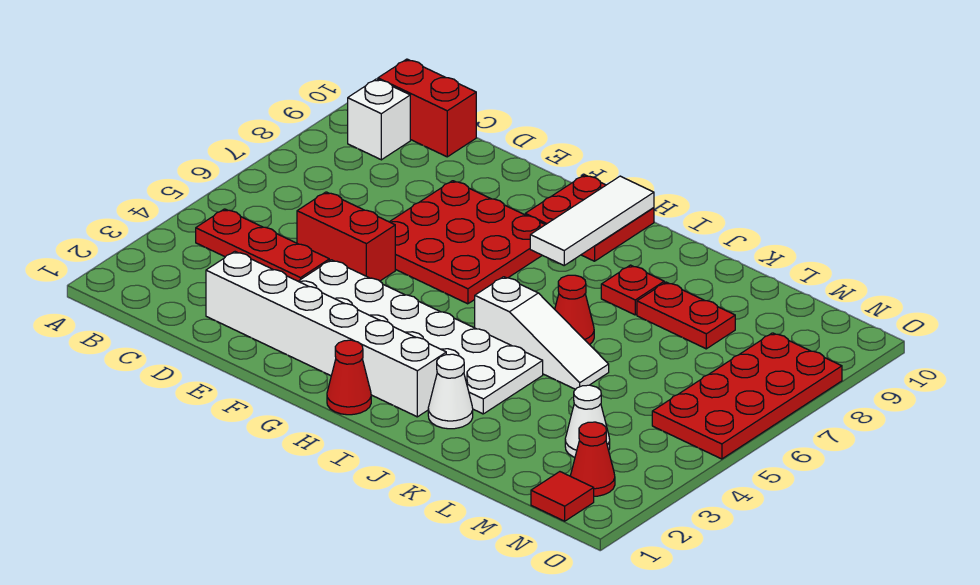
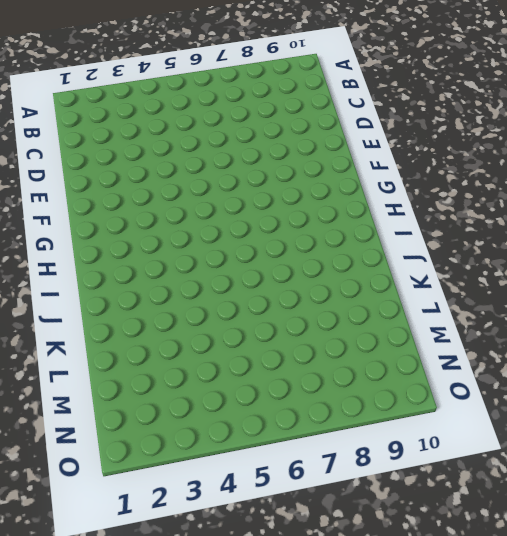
none -> red plate B4:D4 level 1
none -> white brick B9 level 1
none -> red brick B10:C10 level 1

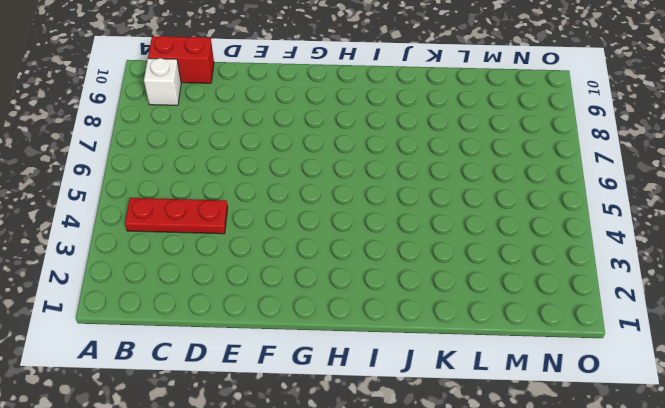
none -> white brick D2:I2 level 1
none -> red brick D5:E5 level 1
none -> white plate E3:J4 level 1

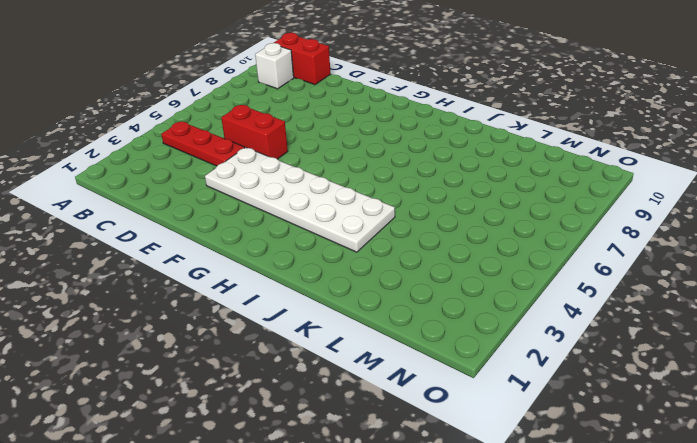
none -> white brick D2:I2 level 1
none -> red plate E6:G8 level 1
none -> red plate G9:H10 level 1

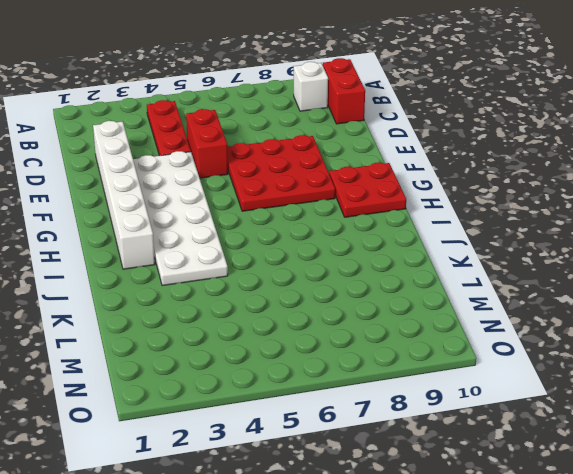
none -> red cone H1 level 1
none -> white slope I5:K5 level 1 top I
none -> white cone J2 level 1

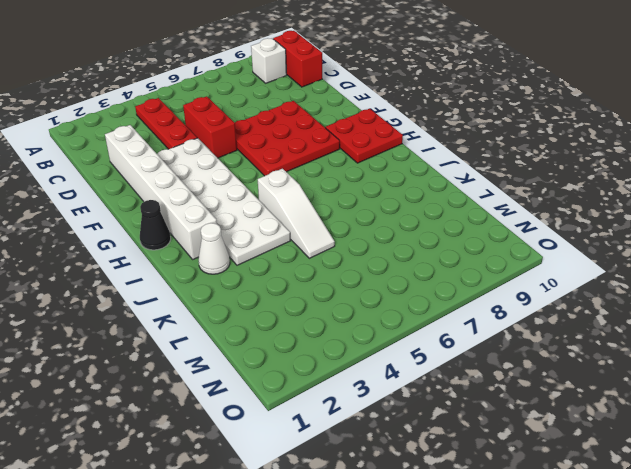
black cone H1 level 1 -> red cone H1 level 1
none -> red cone J6 level 1
none -> red plate J8 level 1
none -> red plate K8:L8 level 1

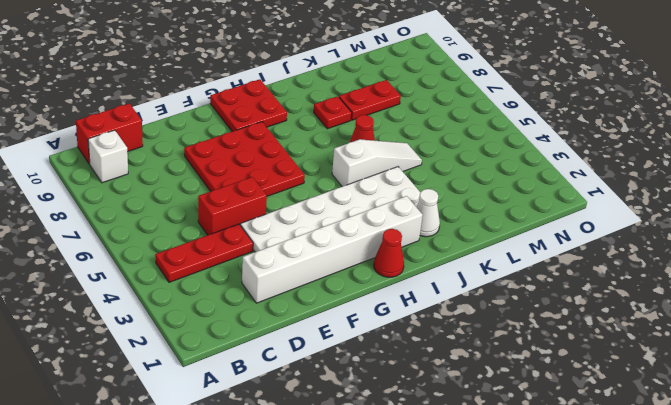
none -> white cone M3 level 1
none -> red tile N1 level 1
none -> red cone N2 level 1

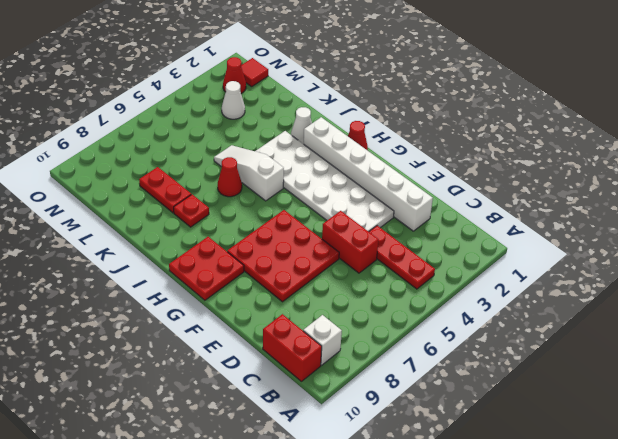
none -> red plate N5:O8 level 1
none -> white tile H8:H10 level 2

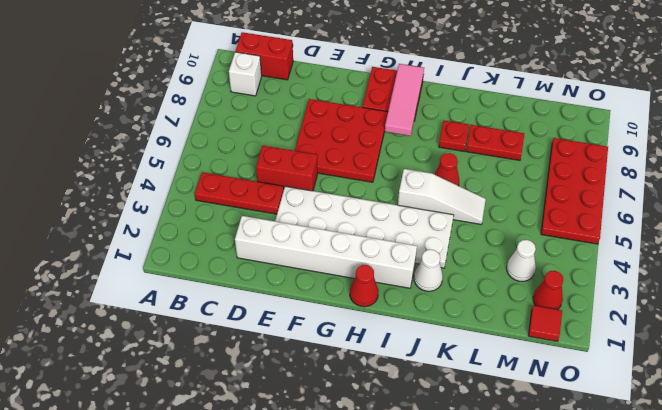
pink tile H8:H10 level 2 -> white tile H8:H10 level 2

